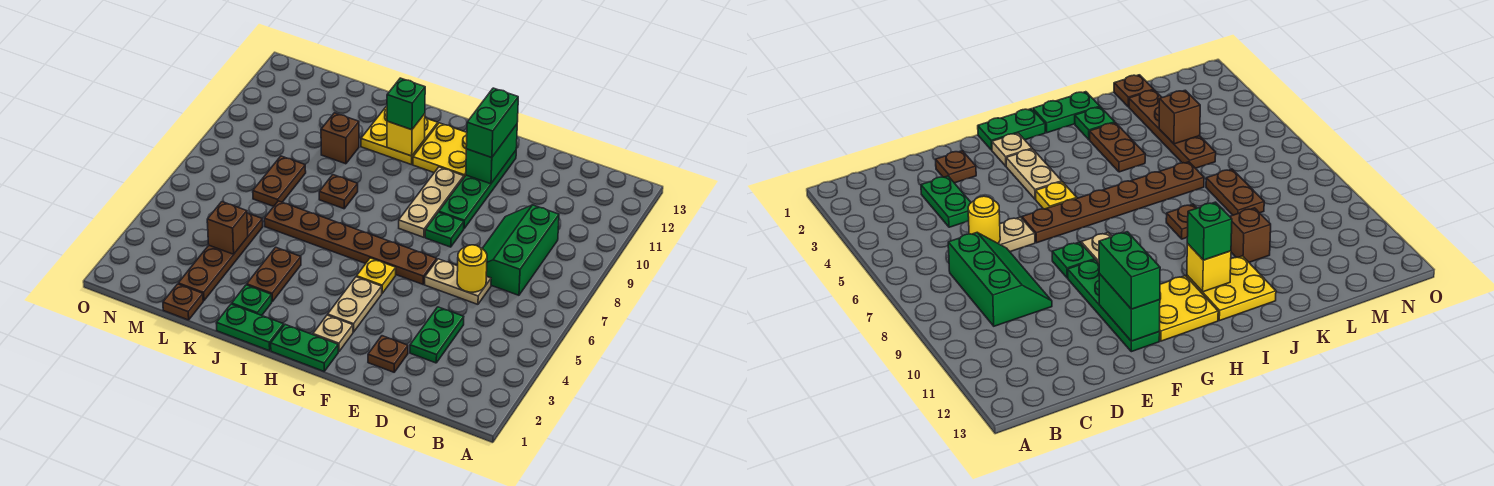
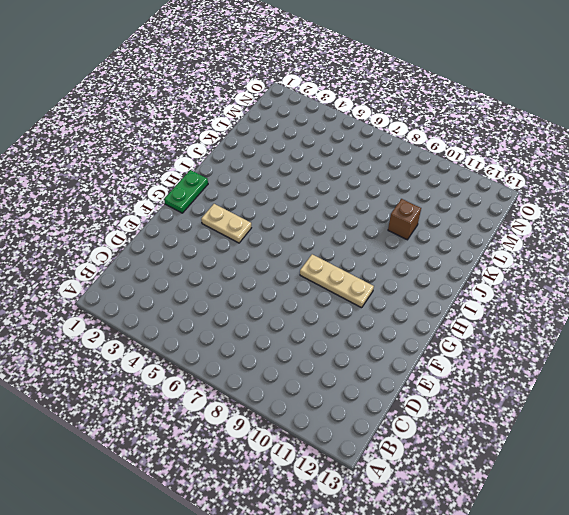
none -> green slope C7:D9 level 1 top C
none -> green plate D3:D4 level 1
none -> tan plate D6:E6 level 1

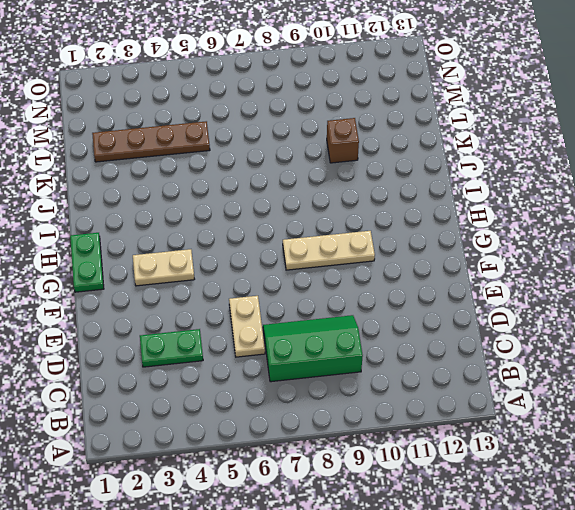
none -> brown plate E2 level 1
none -> brown plate F6:K6 level 1
none -> green plate F8 level 1

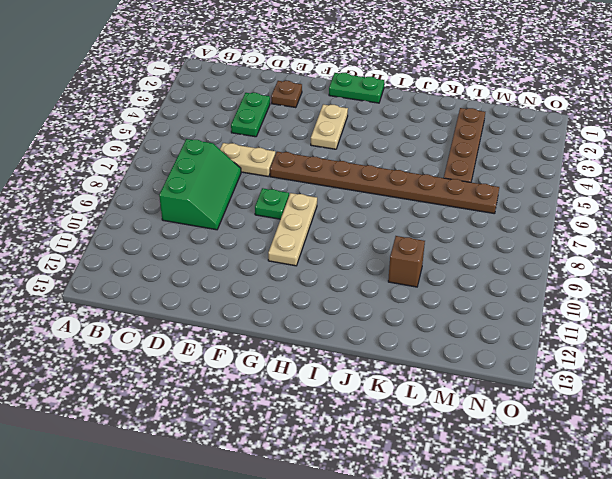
brown plate F6:M6 level 1 -> brown plate F6:K6 level 1
none -> green plate F9:F12 level 1
none -> tan plate G2 level 1
none -> yellow plate G5 level 1

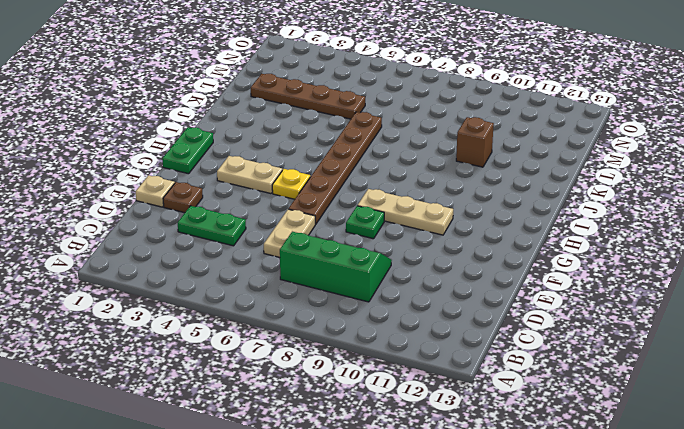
tan plate E1 level 1 -> tan plate G2 level 1
none -> green plate F9:F12 level 1
none -> yellow plate G11:H12 level 1
none -> green plate I1:J1 level 1

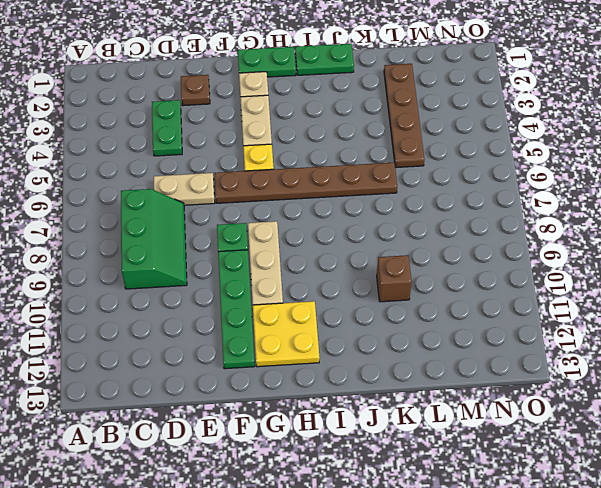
none -> yellow plate I11:J12 level 1
none -> green plate J2 level 1
none -> brown plate J3:J4 level 1

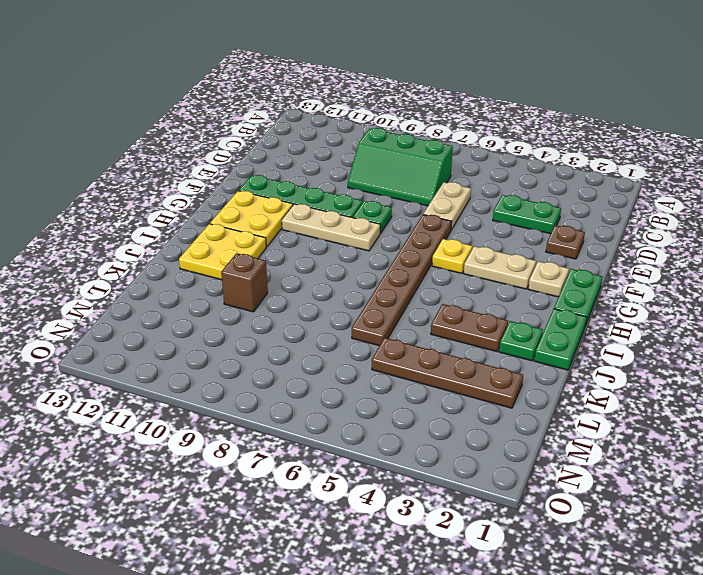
none -> brown plate J8 level 1
none -> brown plate L1 level 1
none -> brown plate L7:L8 level 1

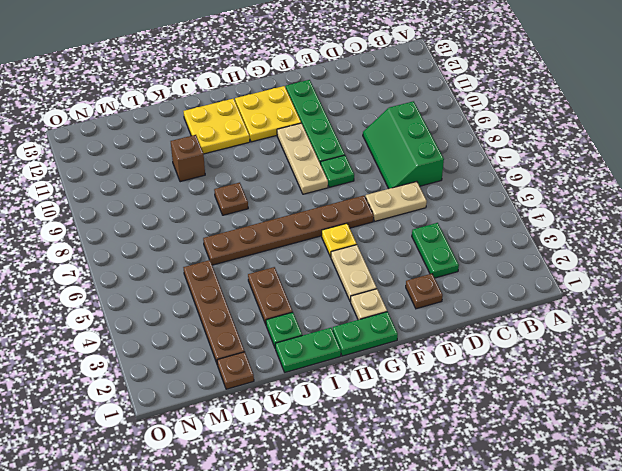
none -> brown plate L7:L8 level 1
none -> yellow round brick D6 level 2
none -> green brick F11:F12 level 2

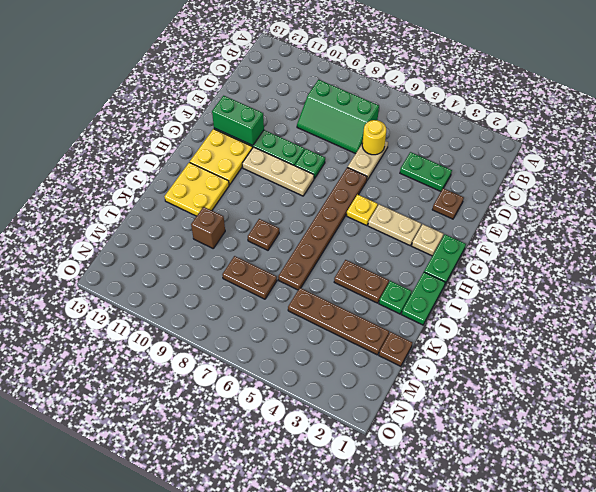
none -> yellow brick I11 level 2
none -> brown brick L4 level 2
none -> green brick F11:F12 level 3

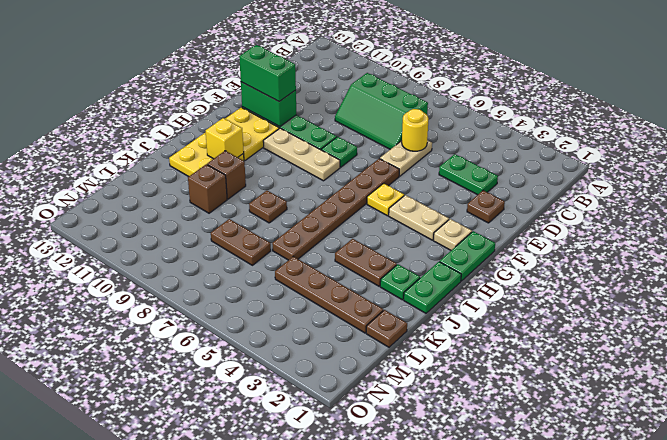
brown brick J10 level 1 -> brown brick L4 level 2
none -> green brick I11 level 3

